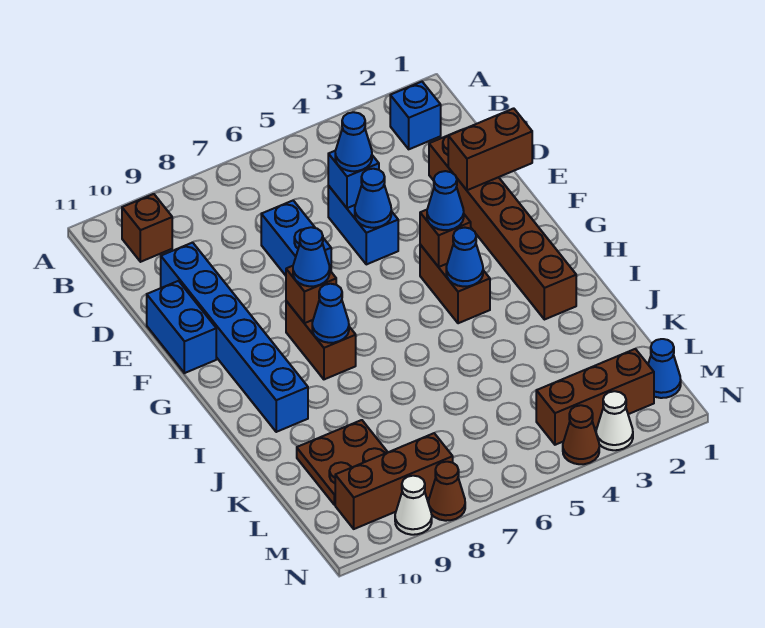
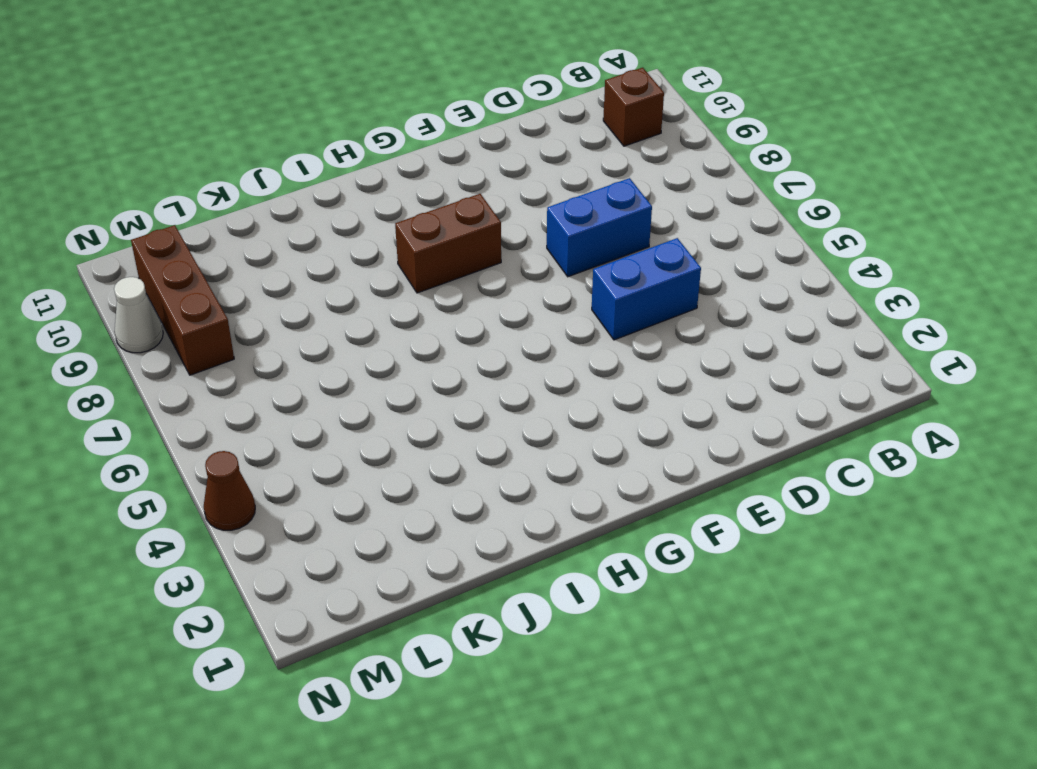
none -> blue brick B2 level 1
none -> brown brick D2:I2 level 1
none -> blue brick D10:I10 level 1

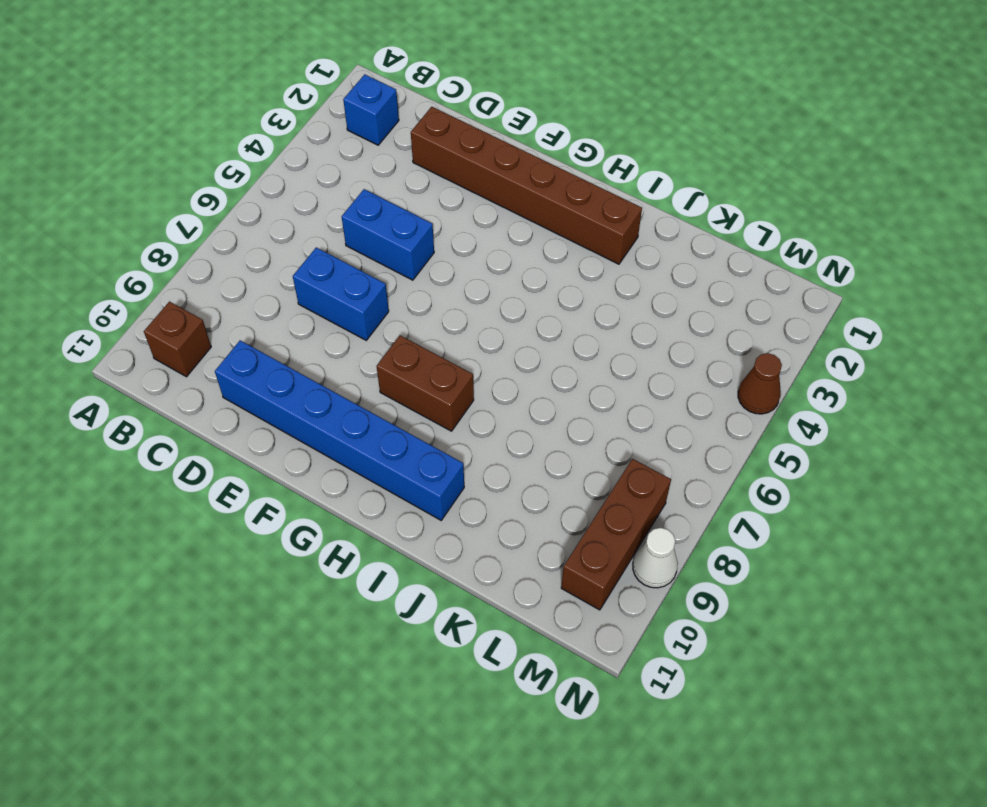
none -> blue brick E11:F11 level 1
none -> brown brick G4:H4 level 1
none -> brown plate K9:L10 level 1

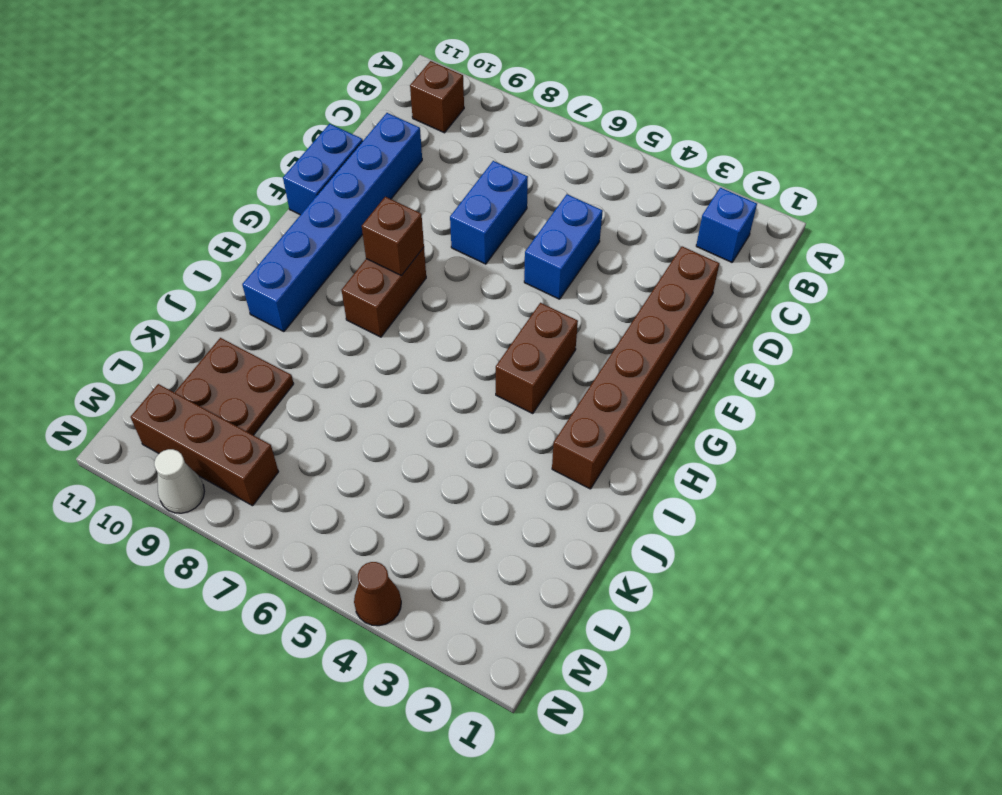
none -> blue cone M1 level 1
none -> brown brick M2:M4 level 1
none -> white cone N3 level 1

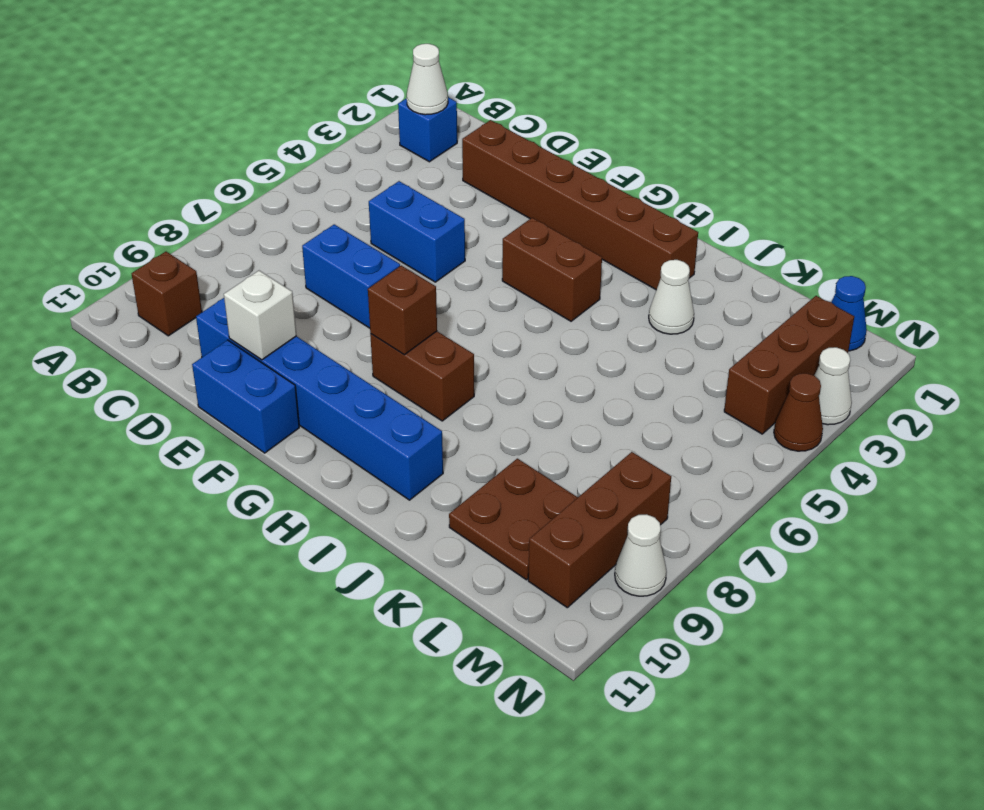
white cone B2 level 2 -> none
white brick E10 level 2 -> none
white cone J3 level 1 -> none
none -> brown cone N8 level 1
none -> blue brick D5 level 2
none -> brown brick E1:E2 level 2

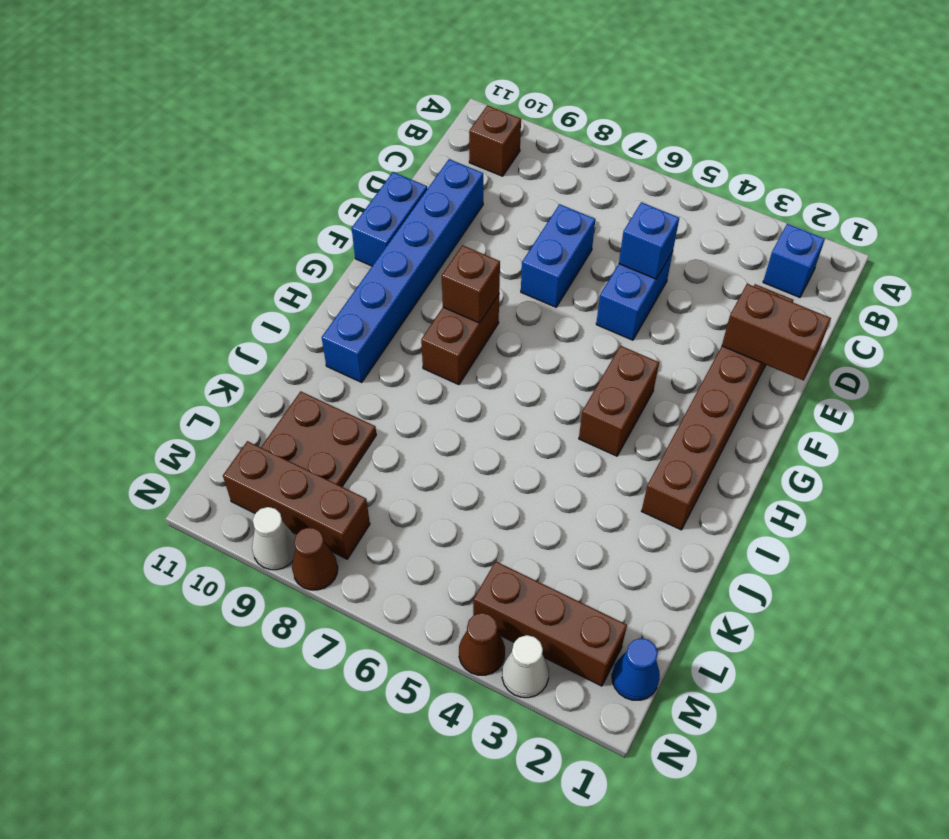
none -> blue cone E5 level 2
none -> brown brick G4 level 2
none -> blue cone H4 level 2

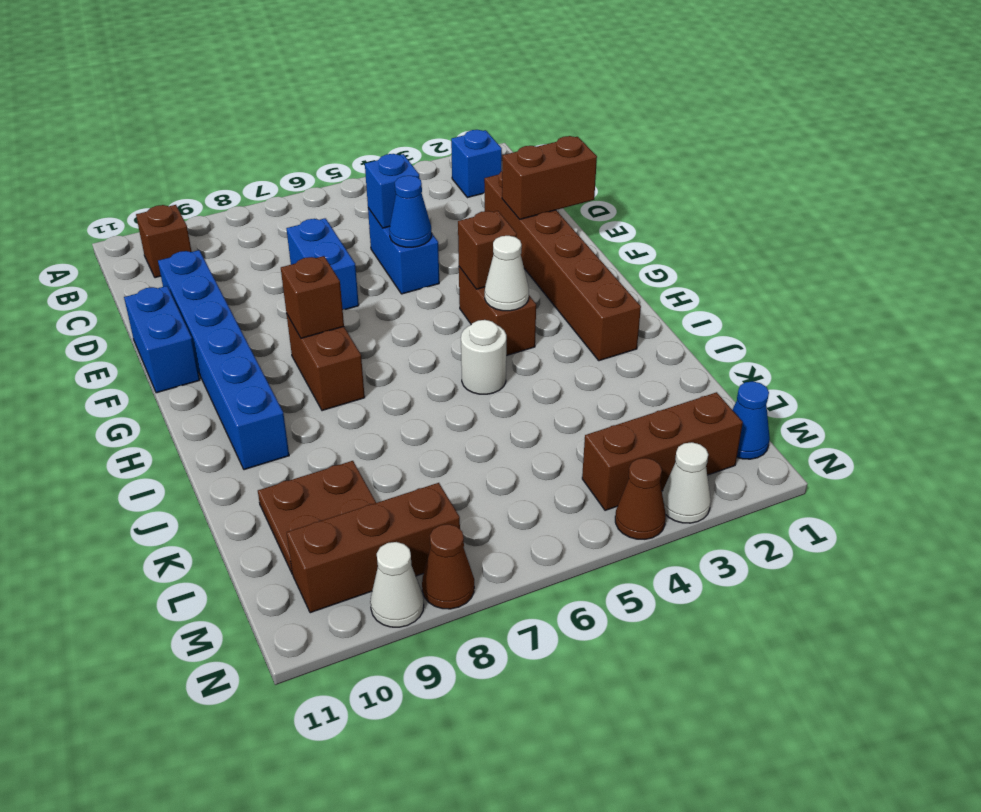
white cone H4 level 2 -> blue cone H4 level 2
white round brick I5 level 1 -> none
none -> blue cone H8 level 2
none -> blue cone D5 level 3
none -> blue cone G4 level 3

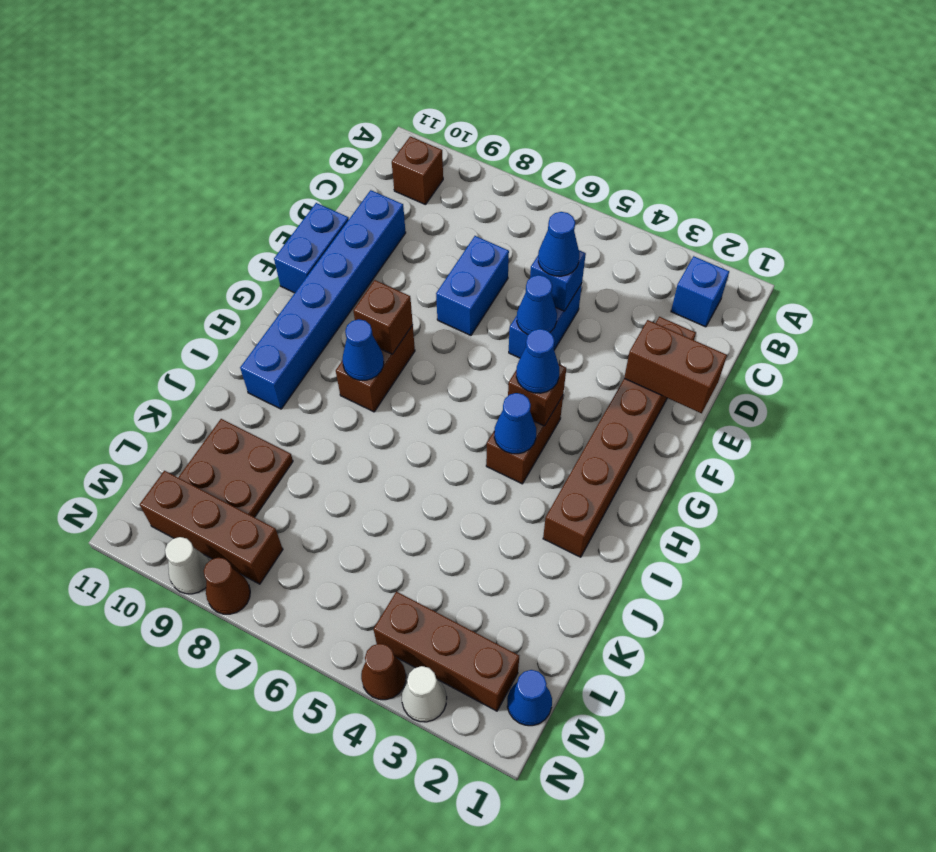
none -> blue cone G8 level 3

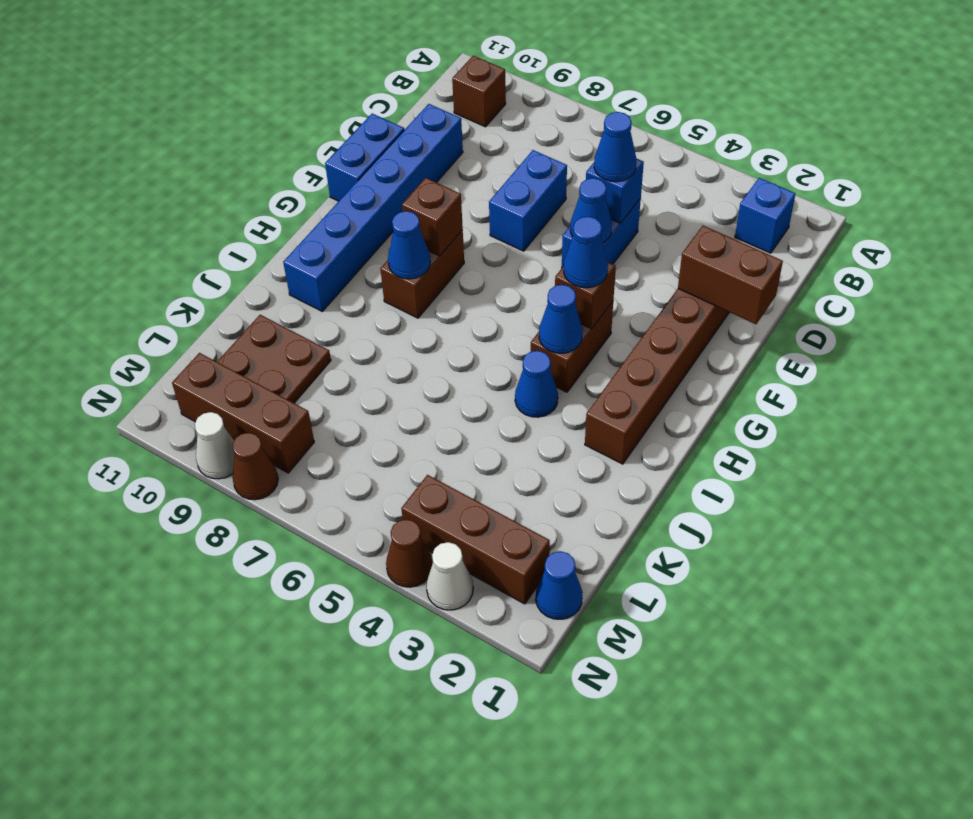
blue cone I4 level 1 -> blue cone G8 level 3

